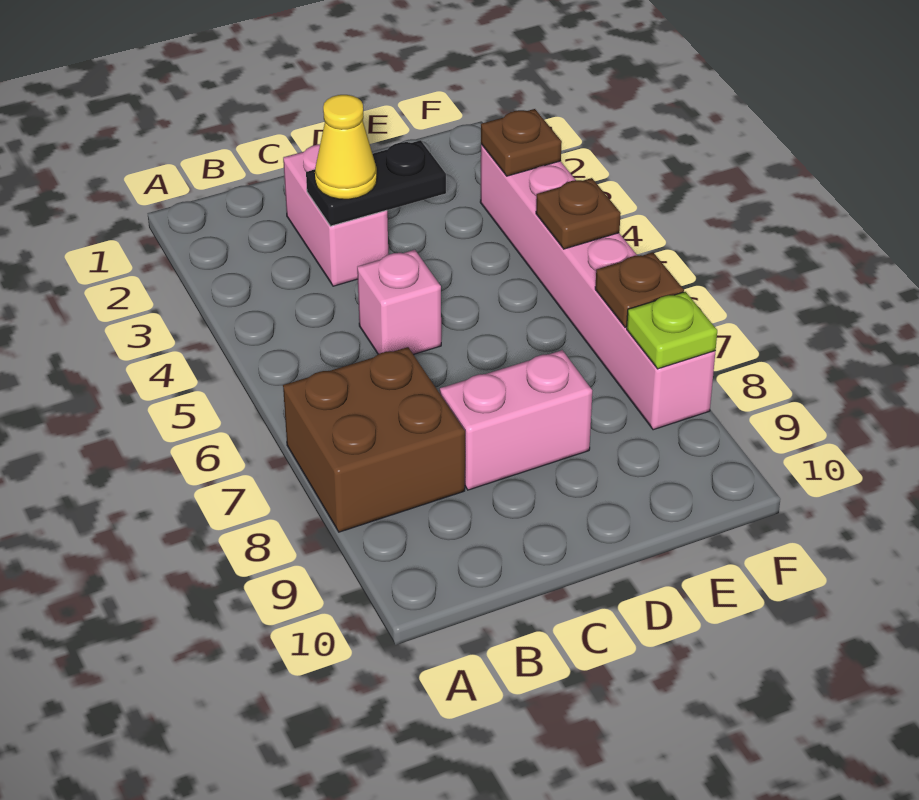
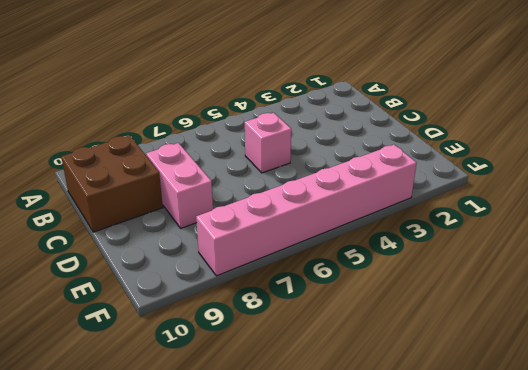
brown brick B9:C10 level 1 -> brown brick A7:B8 level 1
none -> pink brick C2:C3 level 1
none -> black plate C3:D3 level 2

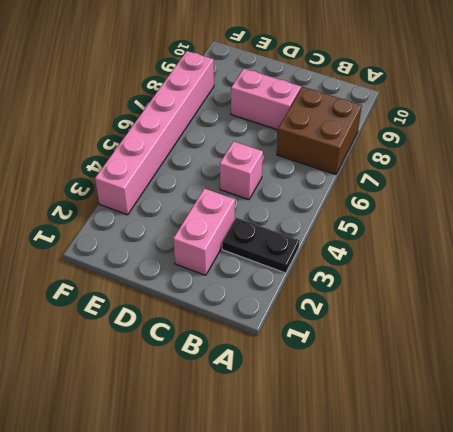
black plate A3:B3 level 1 -> black plate C3:D3 level 2
none -> brown plate F3 level 2
none -> brown plate F5 level 2

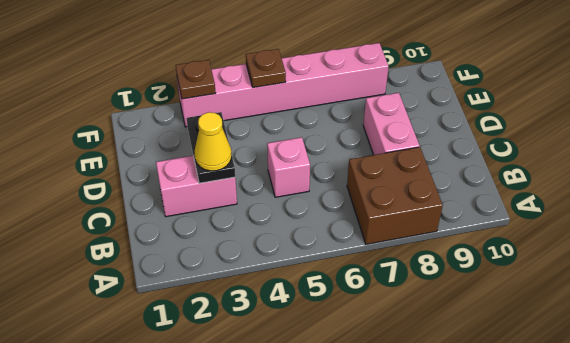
none -> brown plate F7 level 2
none -> lime plate F8 level 2

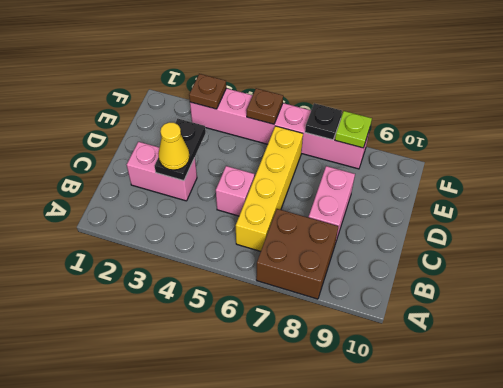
yellow brick B6:E6 level 1 -> none
black plate F7 level 2 -> brown plate F7 level 2

